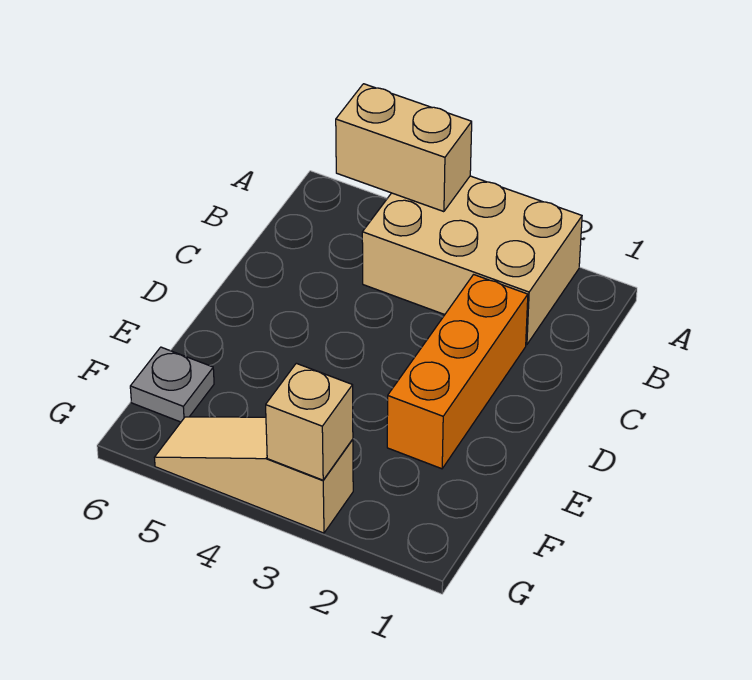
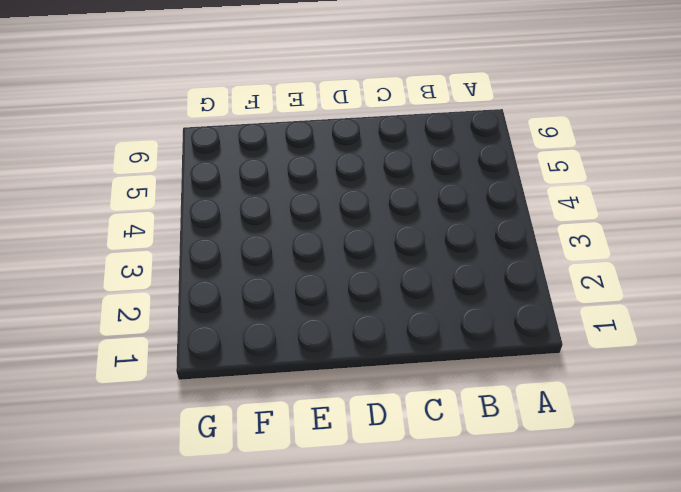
none -> tan brick A2:B4 level 1
none -> orange brick C2:E2 level 1

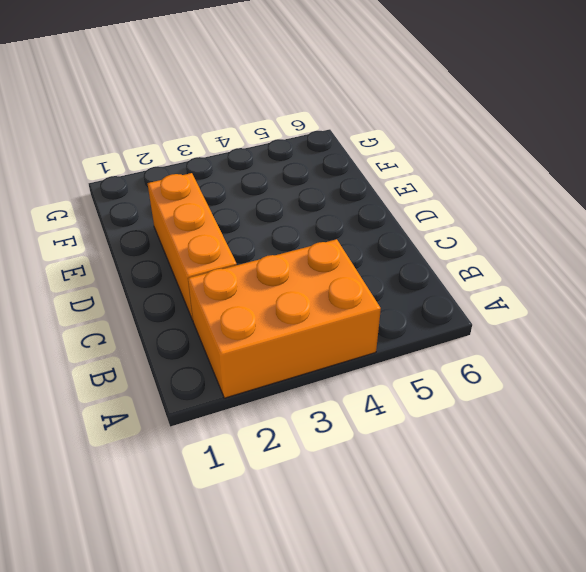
orange brick A2:B4 level 1 -> tan brick A2:B4 level 1
none -> grey plate F6 level 1
none -> tan slope G3:G5 level 1 top 3

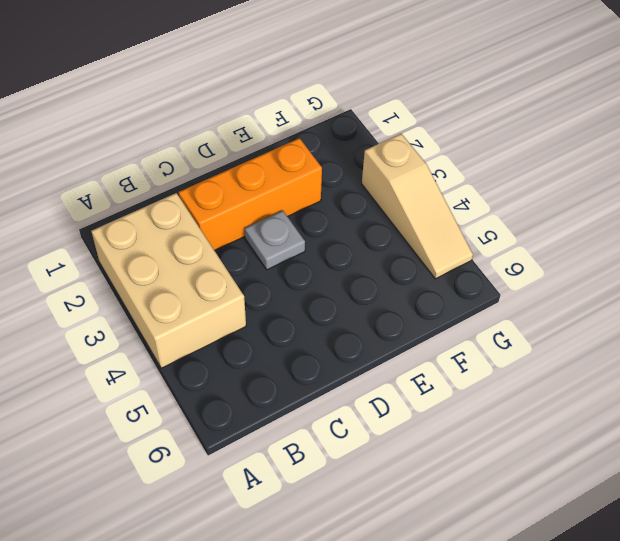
grey plate D3 level 1 -> grey plate F6 level 1
none -> tan brick A4:A5 level 2
none -> tan brick G3 level 2

